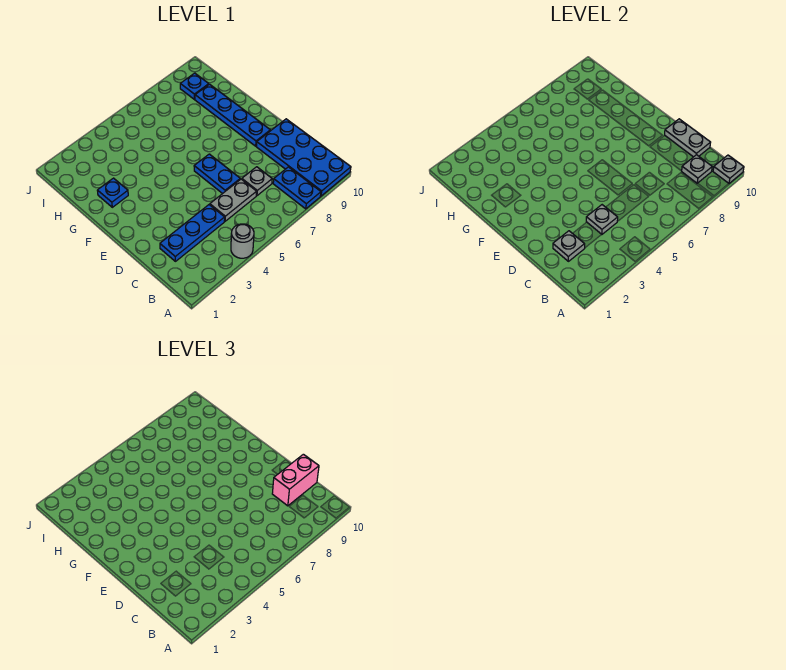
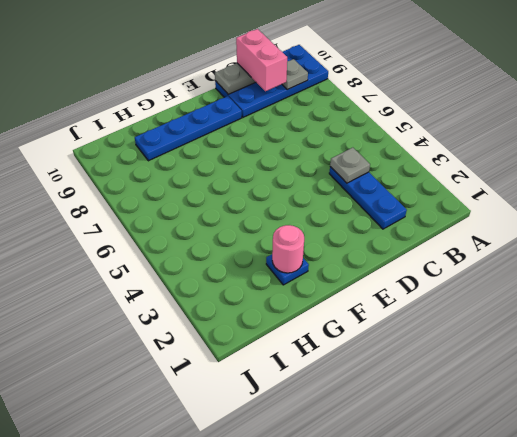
pink round brick G2 level 2 -> none
none -> grey round brick A4 level 1
none -> blue plate A8:B8 level 1
none -> grey plate C5:C6 level 1

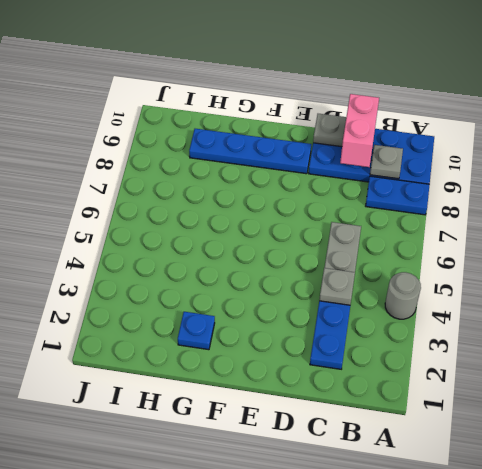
none -> grey plate C7 level 1
none -> blue plate D6:E6 level 1
none -> blue plate I9 level 1

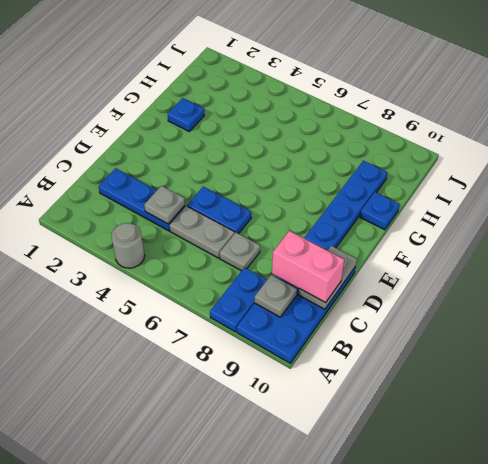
blue plate D5:D6 level 1 -> blue plate D6:E6 level 1
blue plate G10 level 1 -> blue plate I9 level 1
none -> grey plate A10 level 2
none -> grey plate C2 level 2

